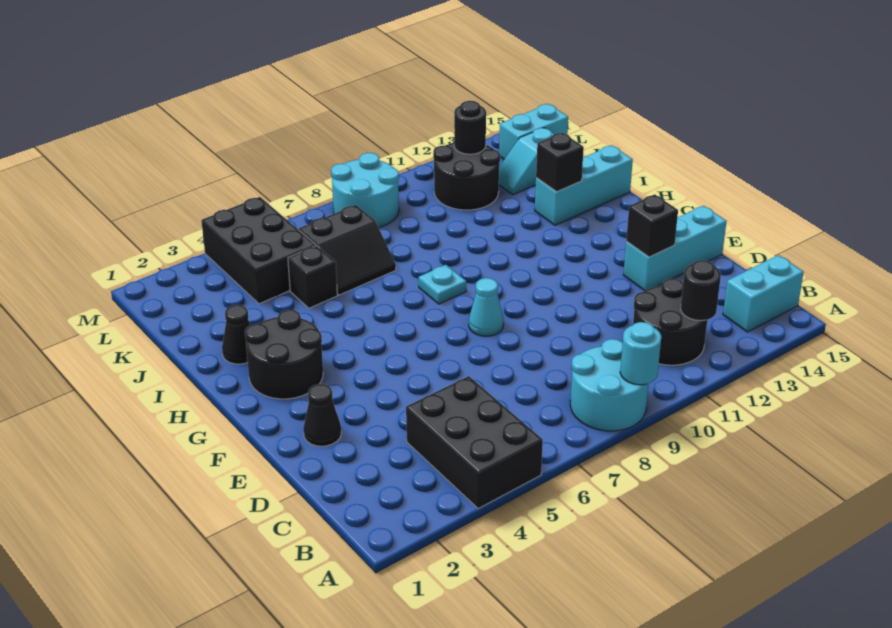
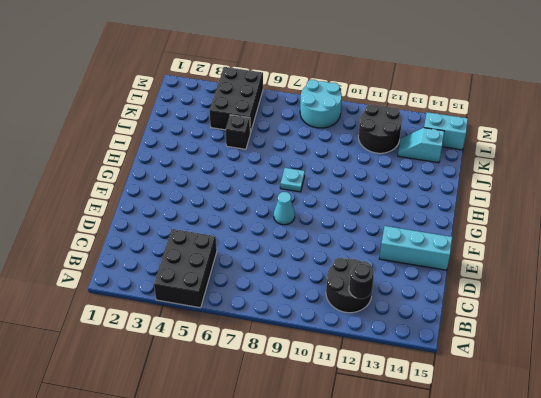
none -> cyan round brick A8:B9 level 1
none -> cyan brick B14:B15 level 1
none -> black cone E2 level 1

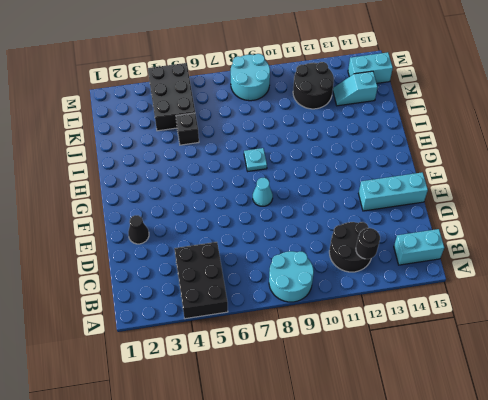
none -> black round brick G2:H3 level 1
none -> black cone I2 level 1
none -> cyan brick I13:I15 level 1

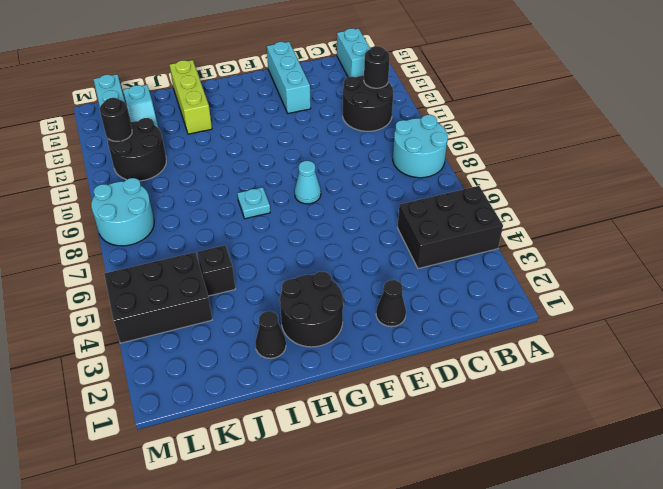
lime brick I13:I15 level 1 -> cyan brick I13:I15 level 1
none -> black slope J6:K7 level 1 top K
none -> cyan round brick A9 level 2
none -> black brick E13 level 2

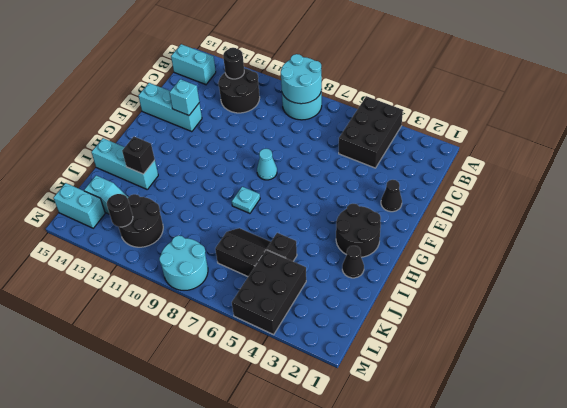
cyan round brick A8:B9 level 2 -> cyan round brick A9 level 2
cyan brick E13 level 2 -> black brick E13 level 2

